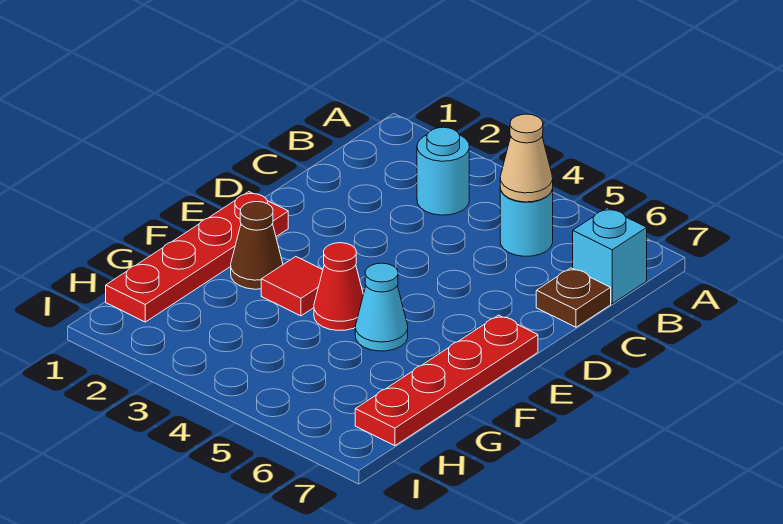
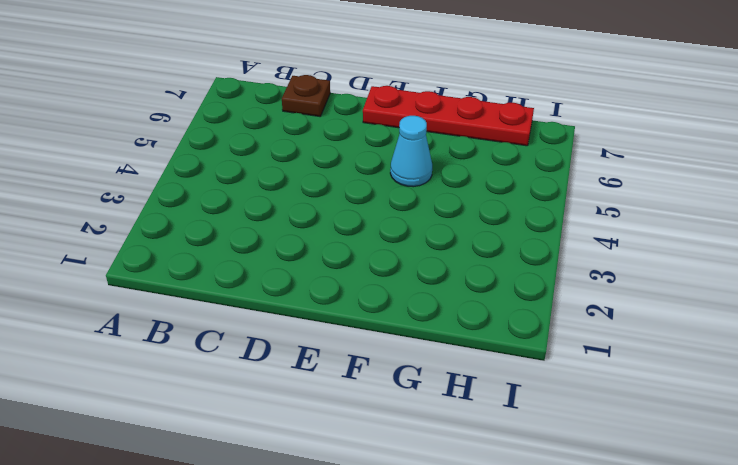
none -> cyan round brick B3 level 1
none -> cyan round brick B5 level 1

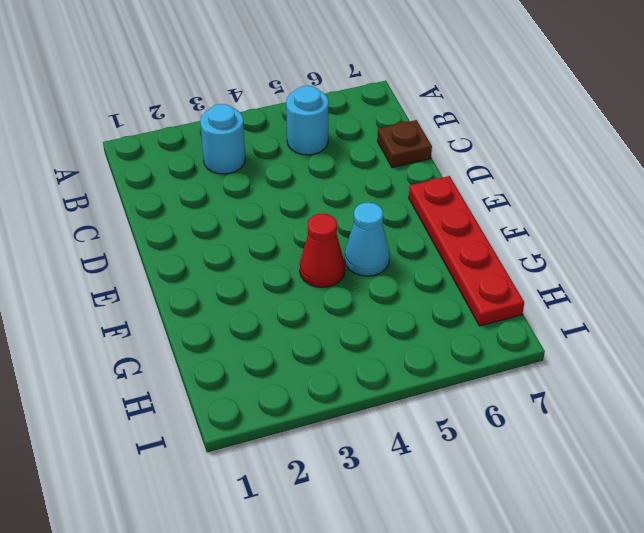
none -> cyan brick B7 level 1
none -> red plate E1:H1 level 1

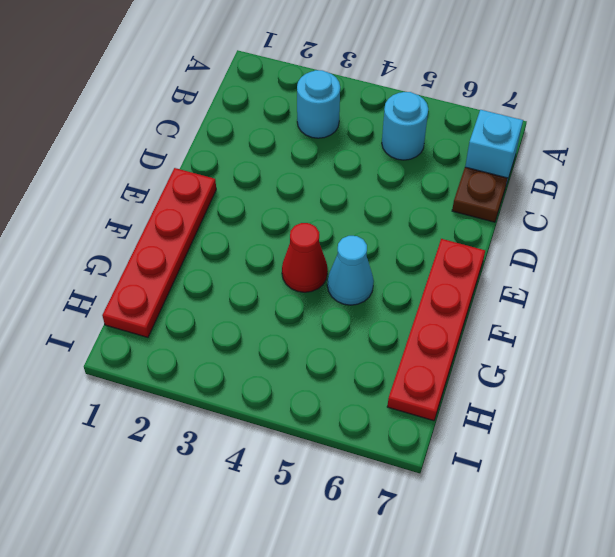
none -> brown cone F2 level 1
none -> red tile F3 level 1

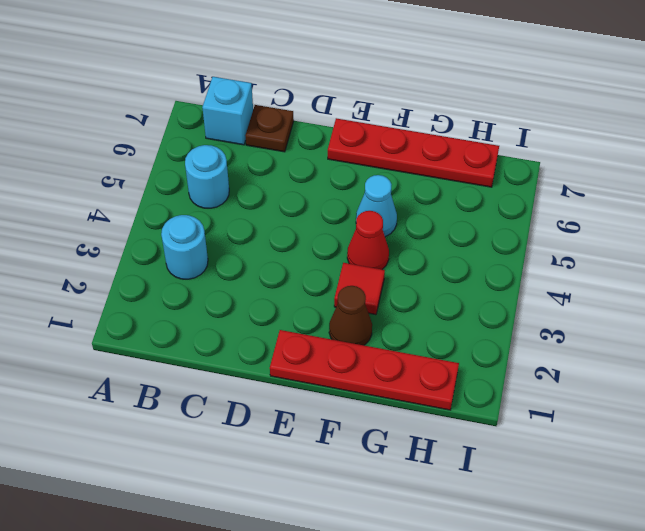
none -> tan cone B5 level 2

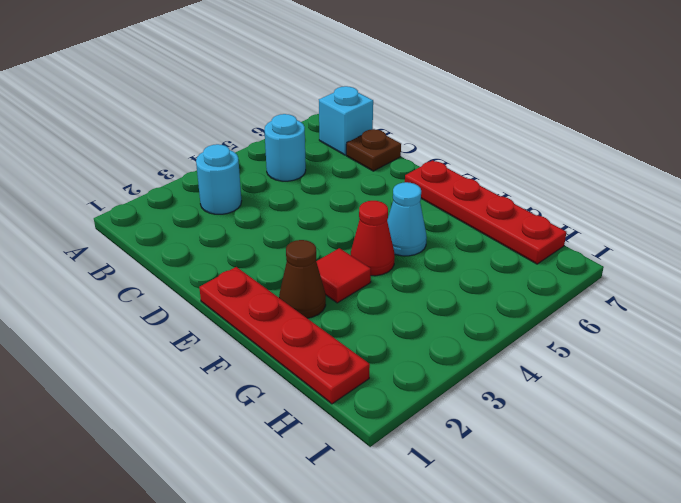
none -> tan cone B5 level 2

